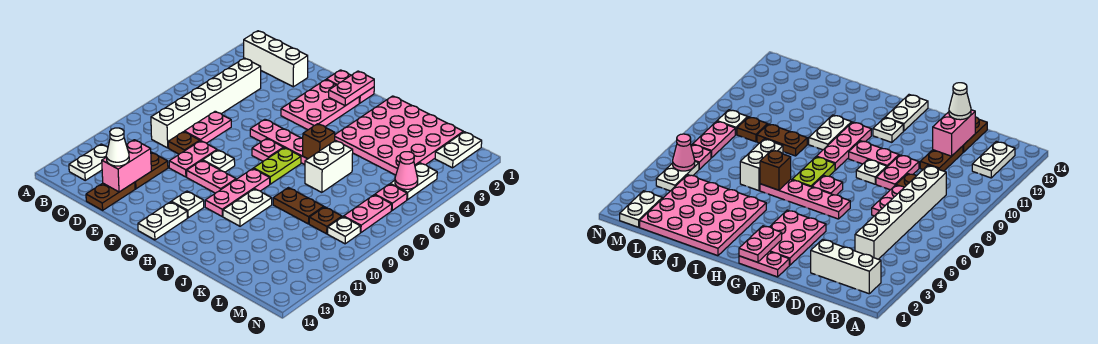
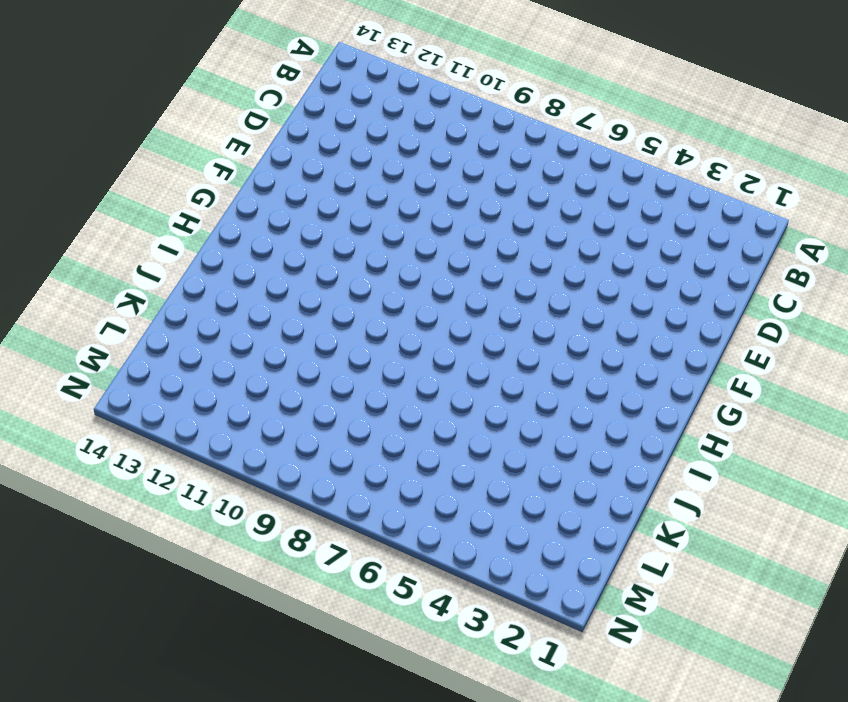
none -> white brick B2:D2 level 1
none -> white plate B12:B13 level 1
none -> white brick C4:C9 level 1
none -> pink plate D7:D8 level 1

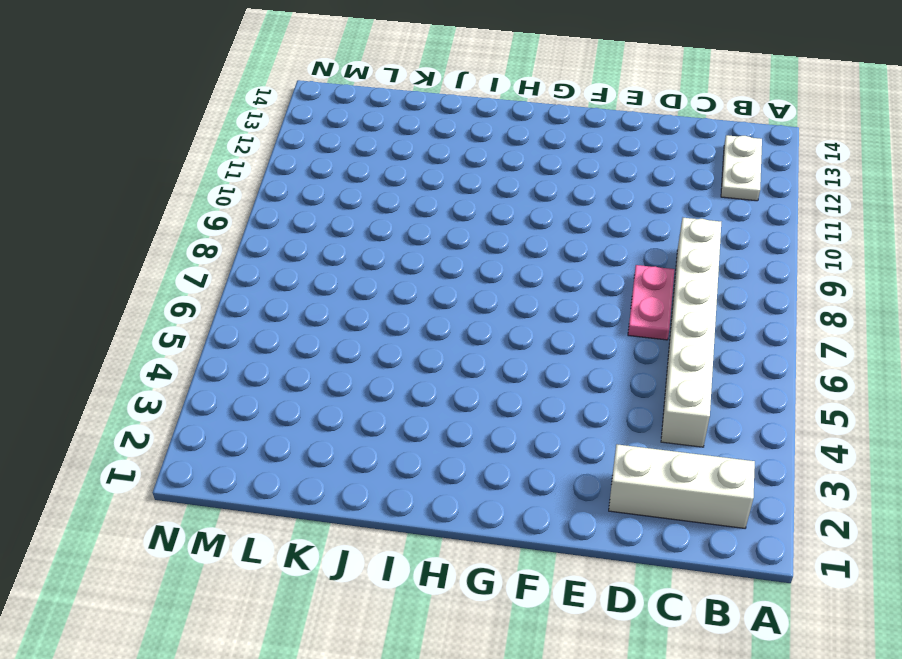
none -> brown plate D9 level 1
none -> brown plate D11:D12 level 1
none -> brown plate D13:D14 level 1
none -> pink plate E9:E10 level 1

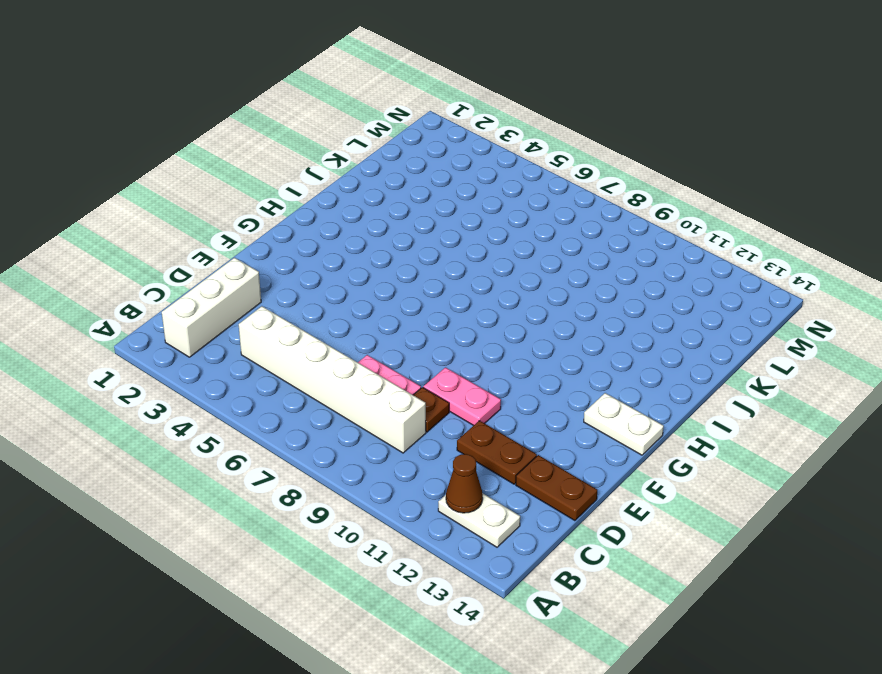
brown cone B12 level 2 -> none
none -> pink plate F1:G1 level 1
none -> pink plate F2:G4 level 1
none -> pink plate F6:I6 level 1
none -> white plate F9 level 1

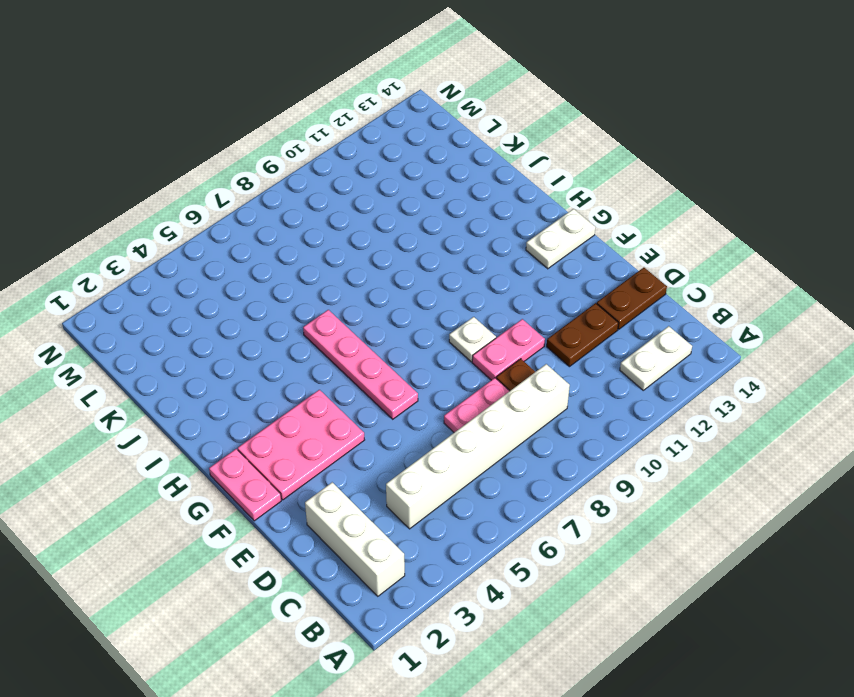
none -> pink plate F10:G10 level 1
none -> pink plate G7 level 1
none -> white plate G12 level 1
none -> lime plate H7:H8 level 1

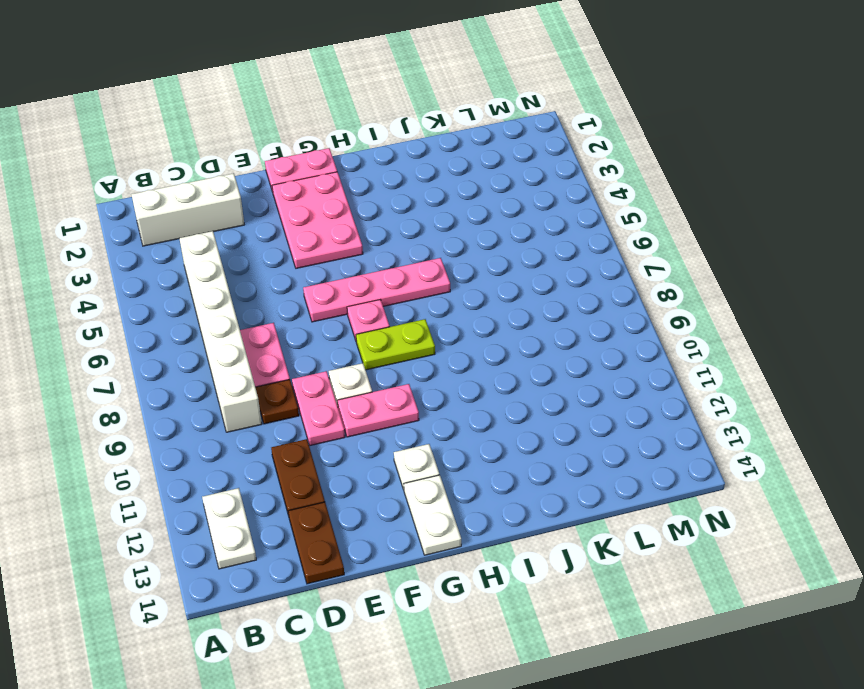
lime plate G8:H8 level 1 -> lime plate H7:H8 level 1
none -> pink plate H9:H11 level 1
none -> pink plate I1:L4 level 1
none -> white plate I10:I11 level 1
none -> white brick J6:J7 level 1

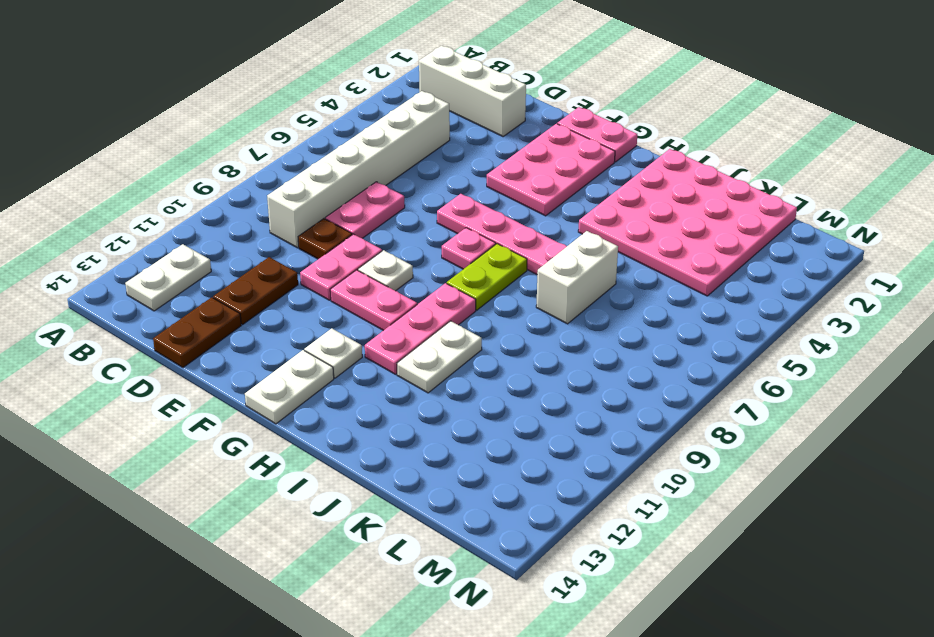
none -> brown plate J9:K9 level 1
none -> brown plate L9 level 1
none -> white plate M1:M2 level 1
none -> white plate M4:M5 level 1

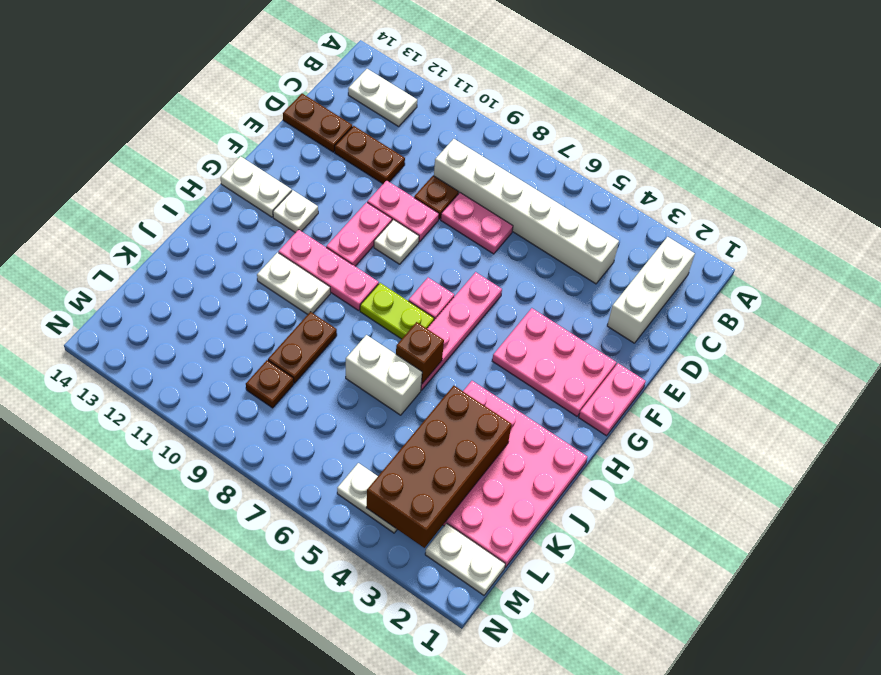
brown brick J3:M4 level 2 -> none
none -> pink plate M6 level 1
none -> pink plate M7:M8 level 1
none -> white plate M9 level 1
none -> pink brick D12:D13 level 2

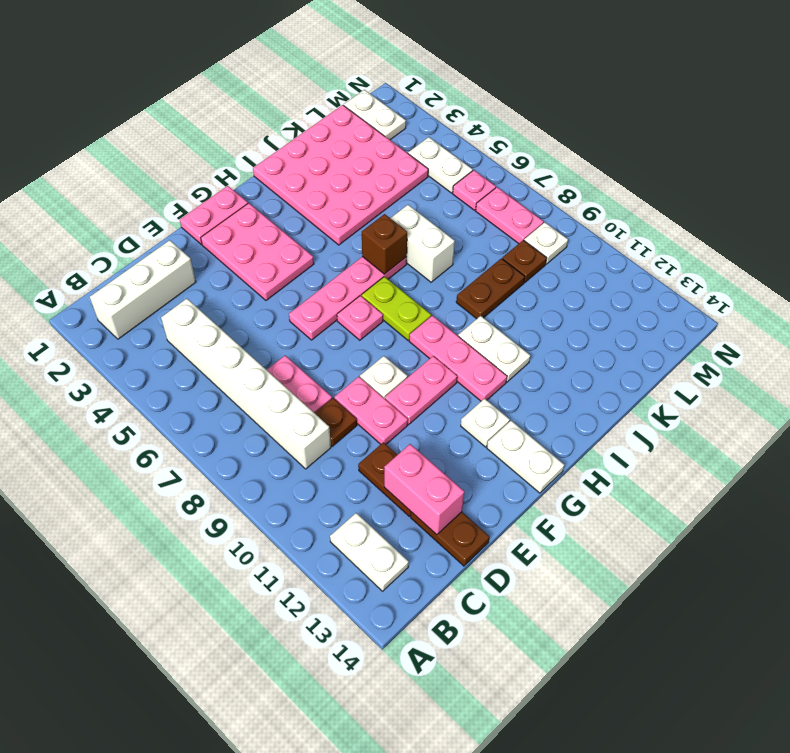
none -> pink plate G1:G2 level 2
none -> pink cone M5 level 2
none -> white cone D13 level 3

